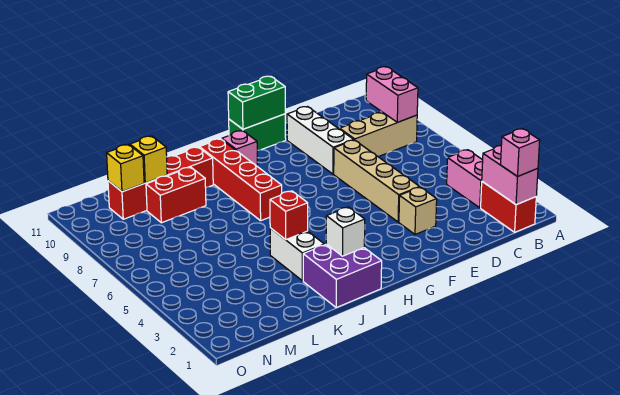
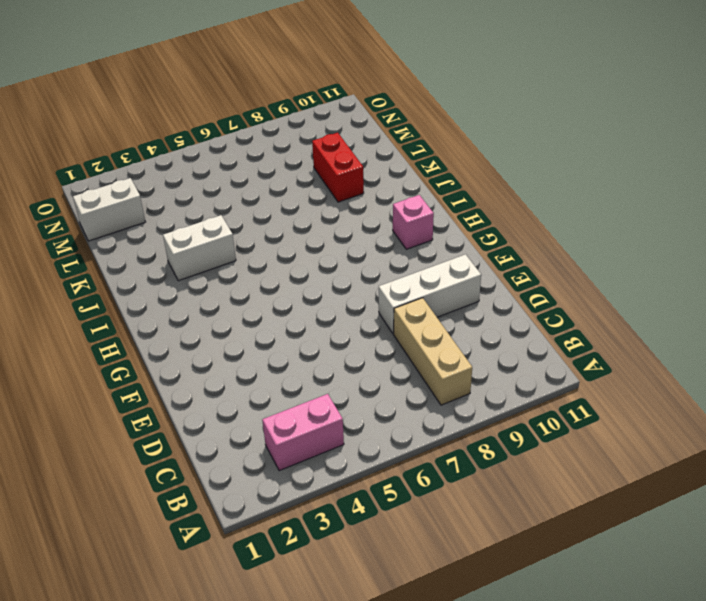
white brick M1:M2 level 1 -> none
none -> red brick B1:B2 level 1
none -> tan brick E3 level 1
none -> tan brick E4:E7 level 1

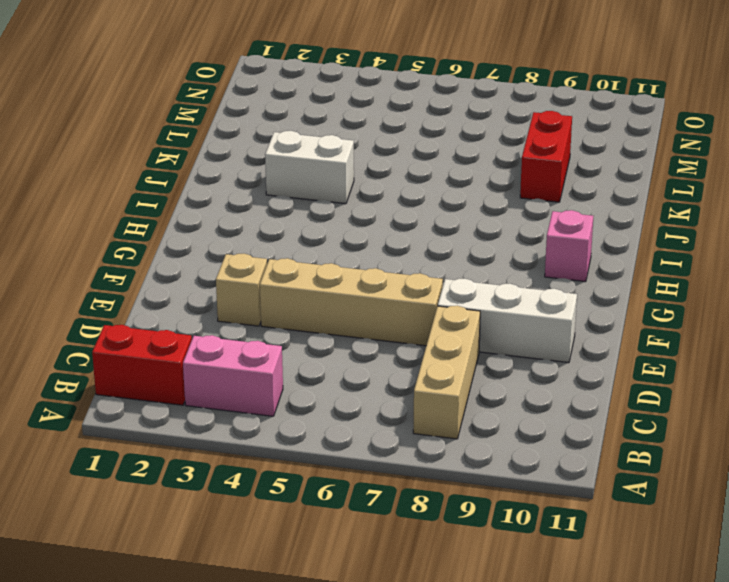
none -> green brick F11:G11 level 1
none -> purple brick I1:J2 level 1
none -> red brick I7:I10 level 1

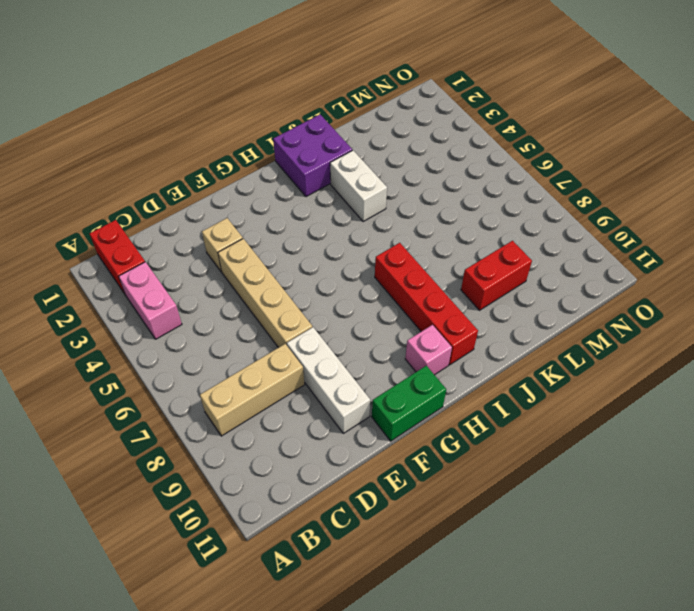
none -> red brick J10:M10 level 1
none -> pink brick B1:B2 level 2
none -> pink brick B8:B9 level 2

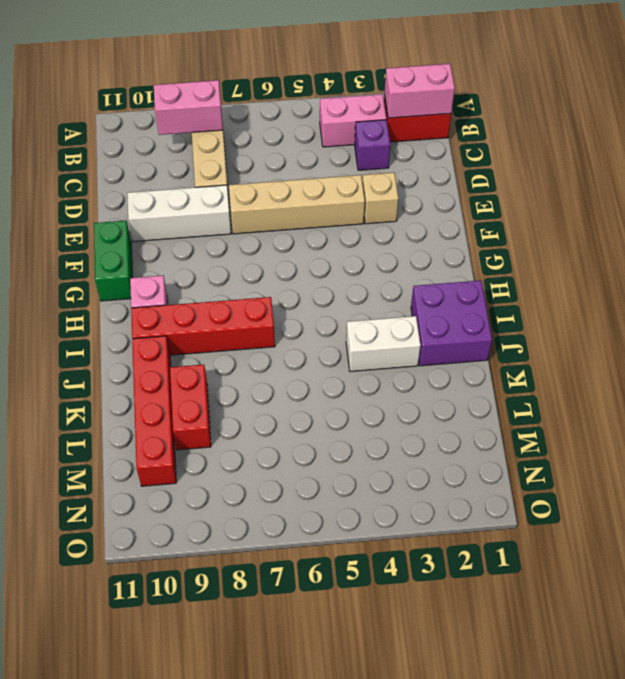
purple brick C3 level 1 -> none
none -> green brick F11:G11 level 2
none -> white brick I2 level 2
none -> red brick J4 level 2

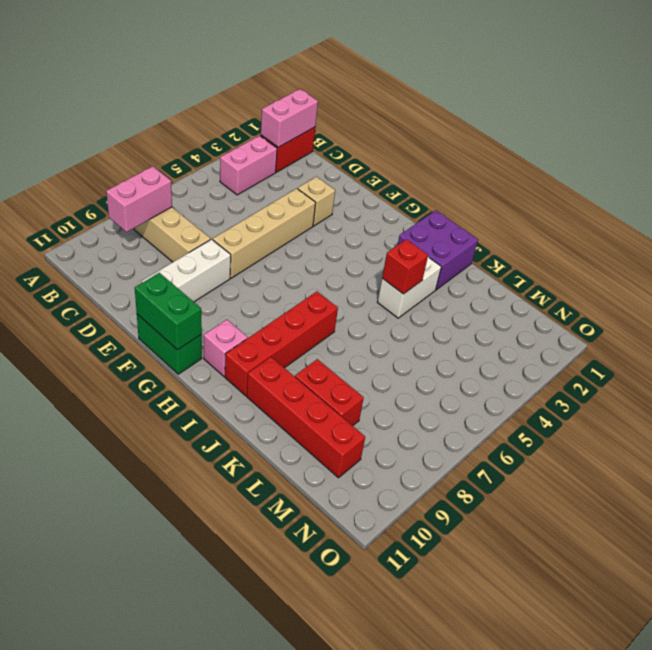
none -> white brick I2 level 2
none -> yellow brick L10 level 2
none -> yellow brick M10 level 2

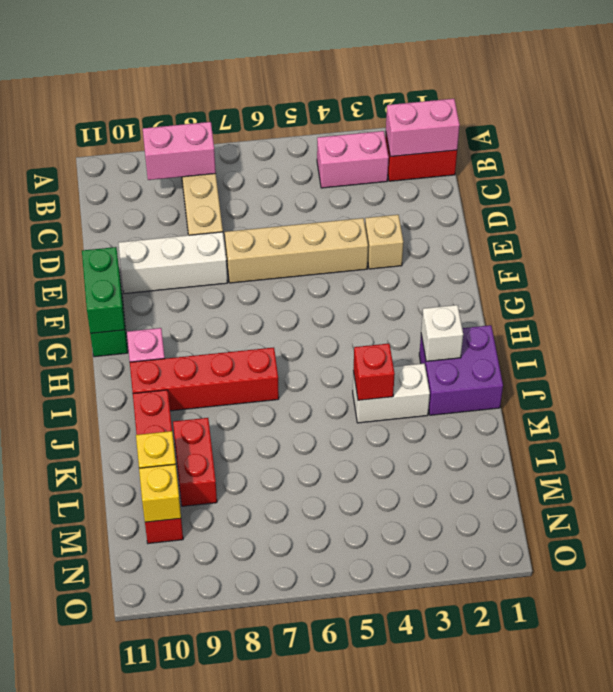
none -> pink brick B1 level 3

